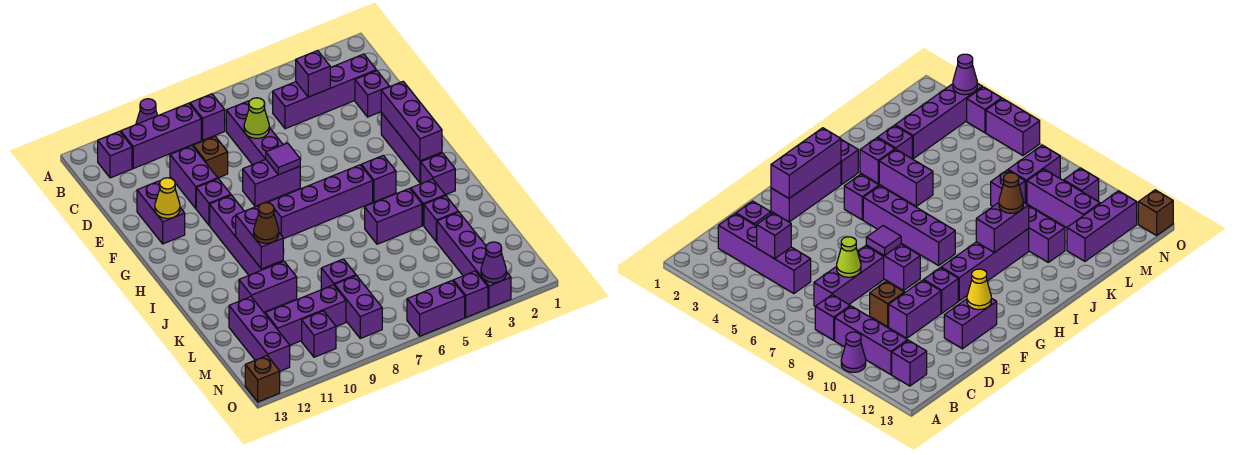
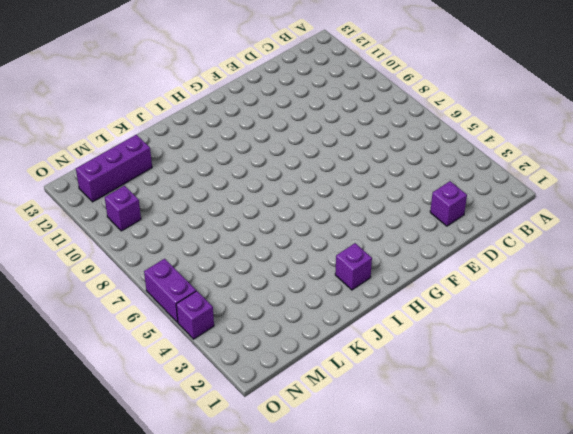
none -> purple cone A10 level 1
none -> purple brick B8 level 1
none -> purple brick B9:B11 level 1
none -> purple brick B12 level 1

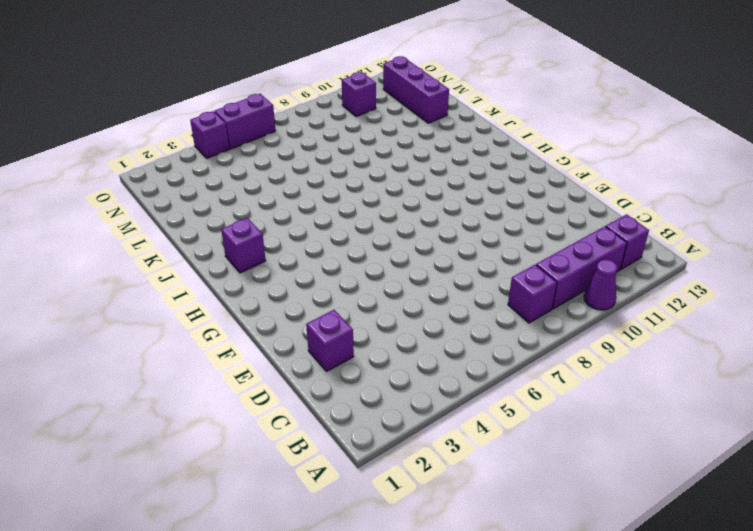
none -> purple brick C2:C5 level 1
none -> purple brick C7:E7 level 1
none -> brown brick D9 level 1
none -> purple brick D10:E10 level 1

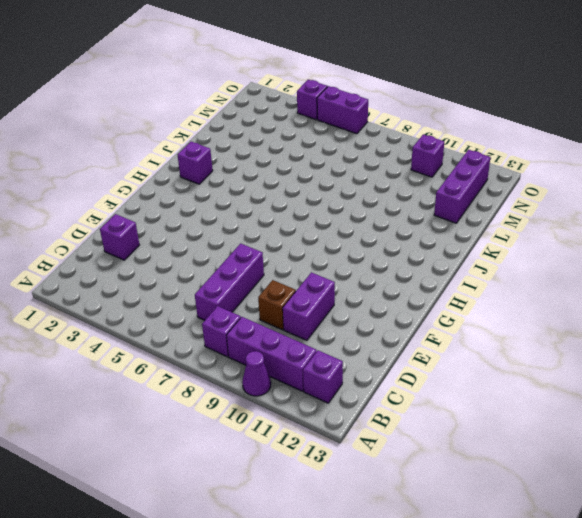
none -> purple brick C2:C5 level 1
none -> purple brick E12:F12 level 1
none -> purple brick F2:H2 level 1
none -> purple brick F7:F8 level 1

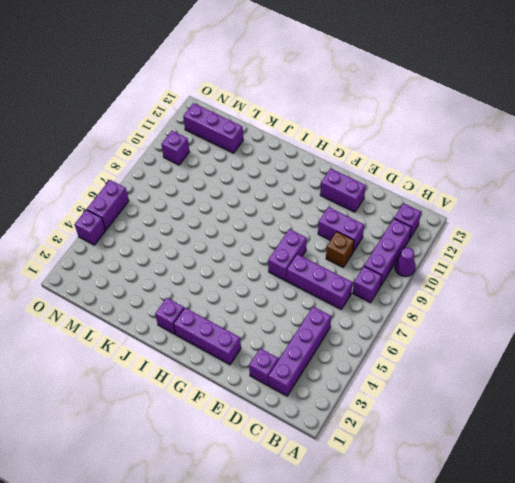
none -> purple brick F10 level 1
none -> purple brick G10:J10 level 1
none -> purple brick H4 level 1
none -> purple brick H5:H8 level 1

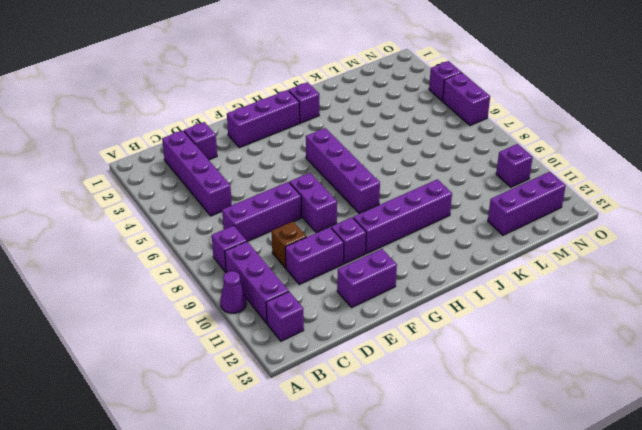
none -> purple brick H4 level 1
none -> purple brick J3 level 1
none -> purple brick J4:J5 level 1
none -> purple brick K3 level 1

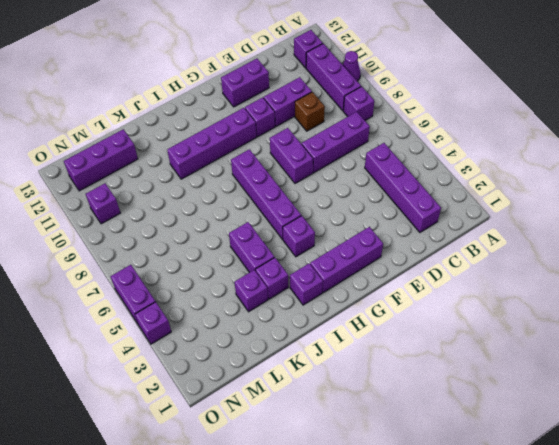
none -> purple brick D2 level 1
none -> purple brick K10:K11 level 1
none -> purple brick L3:O3 level 1
none -> purple brick L8 level 1

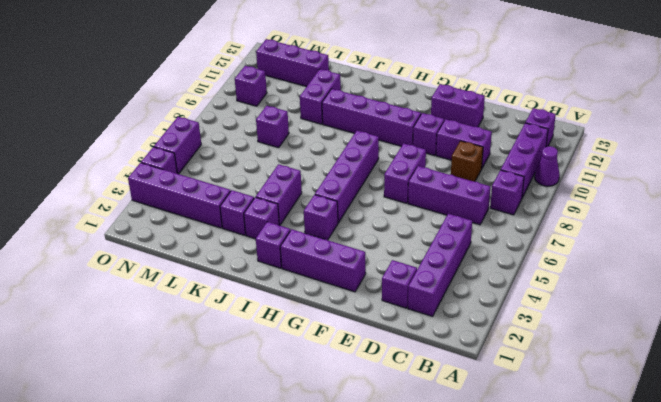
none -> purple brick M8:N8 level 1
none -> purple brick M9:M11 level 1
none -> brown brick O13 level 1
none -> purple brick C4 level 2

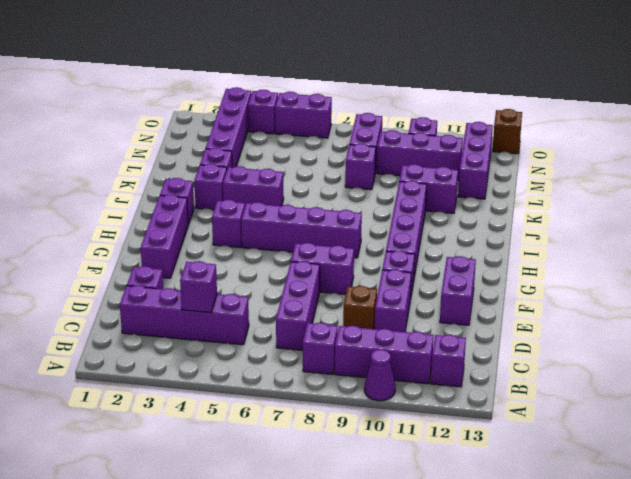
none -> lime cone D7 level 2
none -> purple brick F2:H2 level 2
none -> purple tile F7 level 2
none -> yellow cone F12 level 2

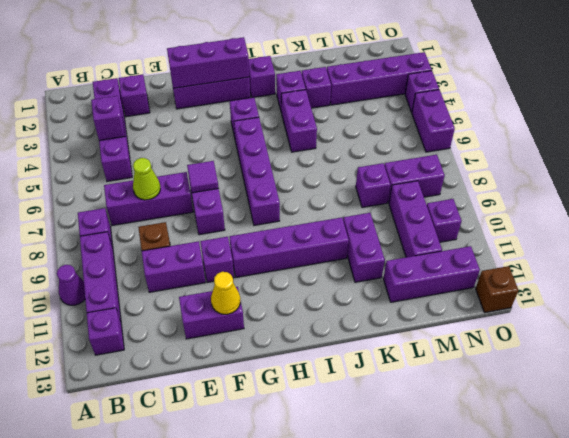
none -> purple brick I10:J10 level 2
none -> purple cone O3 level 2
none -> brown cone J10 level 3

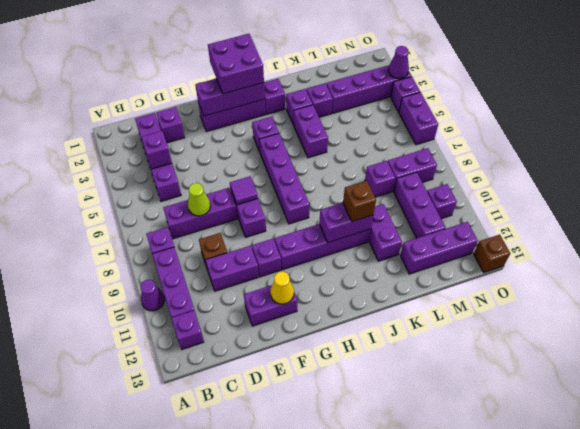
purple brick G1:H2 level 3 -> none
brown brick J10 level 3 -> brown cone J10 level 3

